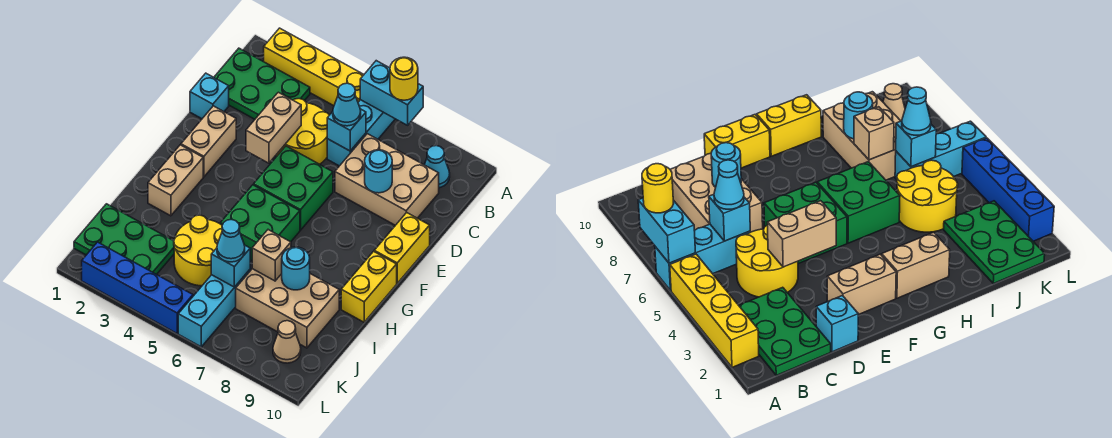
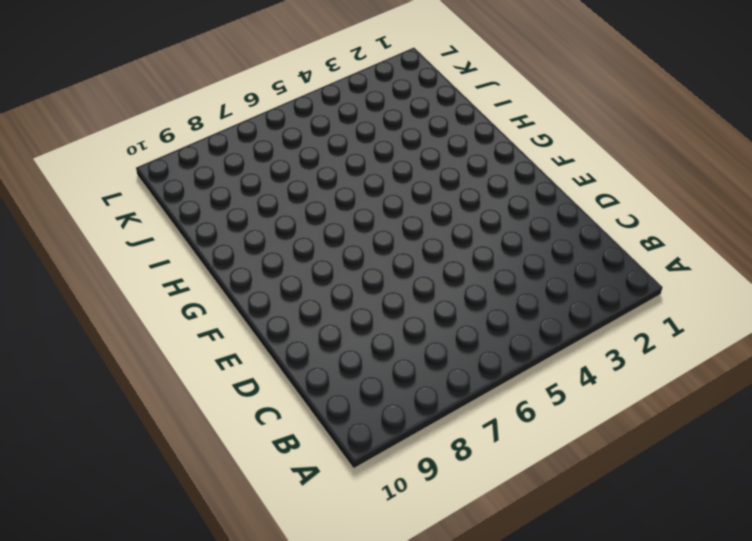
none -> yellow brick A2:A5 level 1
none -> cyan brick A6:C6 level 1
none -> green plate B1:C3 level 1

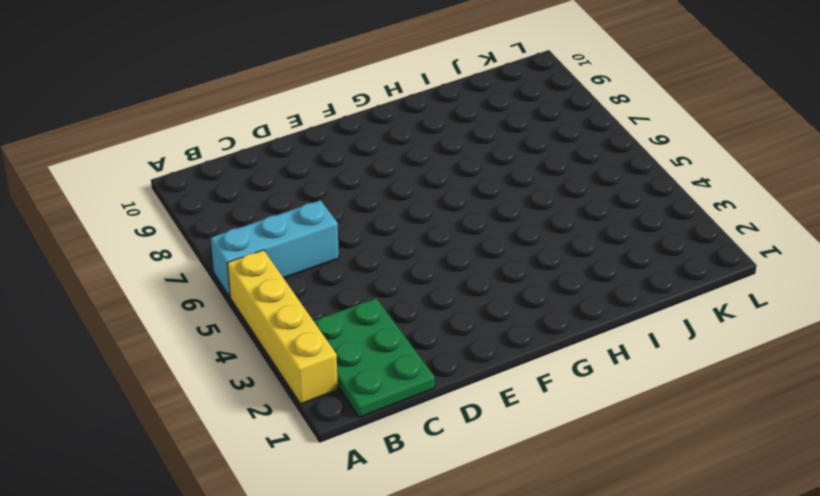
none -> cyan cone B9 level 1
none -> yellow round brick C4:D5 level 1
none -> tan brick C7:D9 level 1

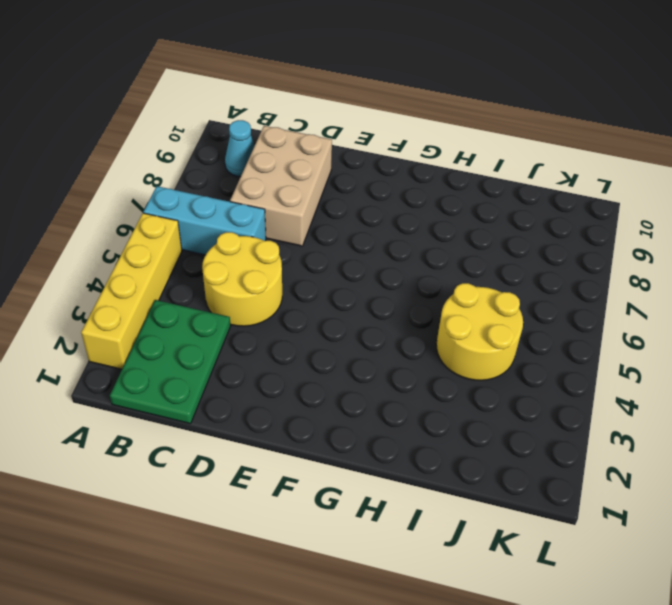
none -> cyan brick D1 level 1
none -> tan brick E2:F2 level 1
none -> green brick E5:F6 level 1

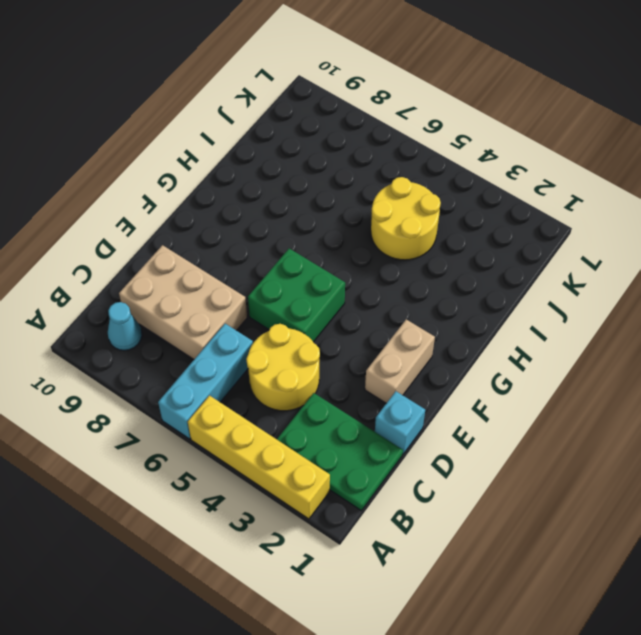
none -> yellow brick E10:F10 level 1
none -> tan brick G2:H2 level 1
none -> green brick G5:H6 level 1

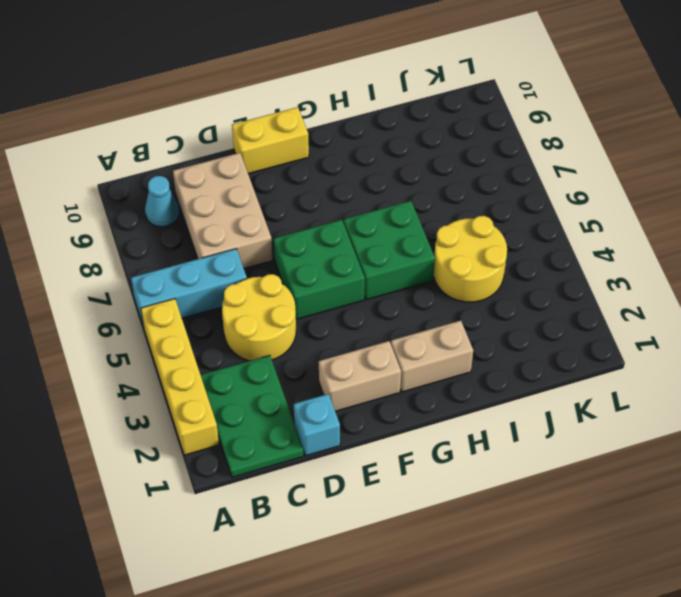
none -> yellow brick G10:H10 level 1
none -> tan brick I7:J9 level 1
none -> green plate J1:K3 level 1

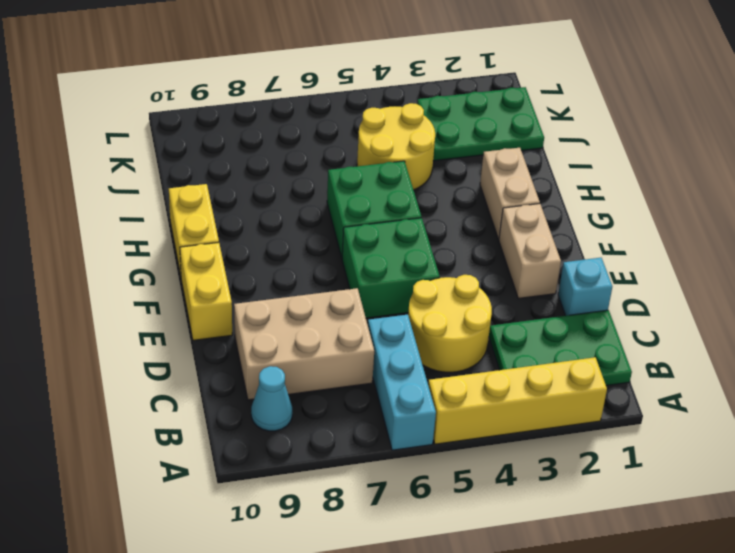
none -> tan brick I7:J9 level 1
none -> cyan brick J6:L6 level 1
none -> tan cone K9 level 1

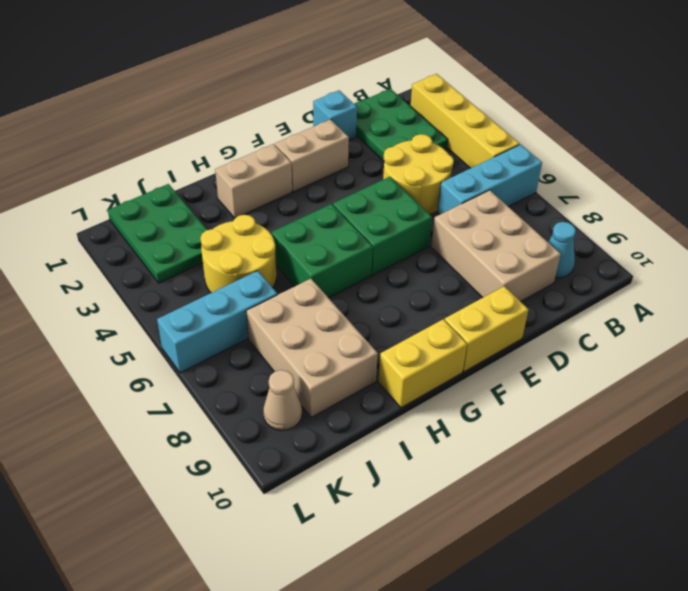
none -> blue brick L2:L5 level 1
none -> cyan brick A6:A7 level 2
none -> cyan brick C6 level 2

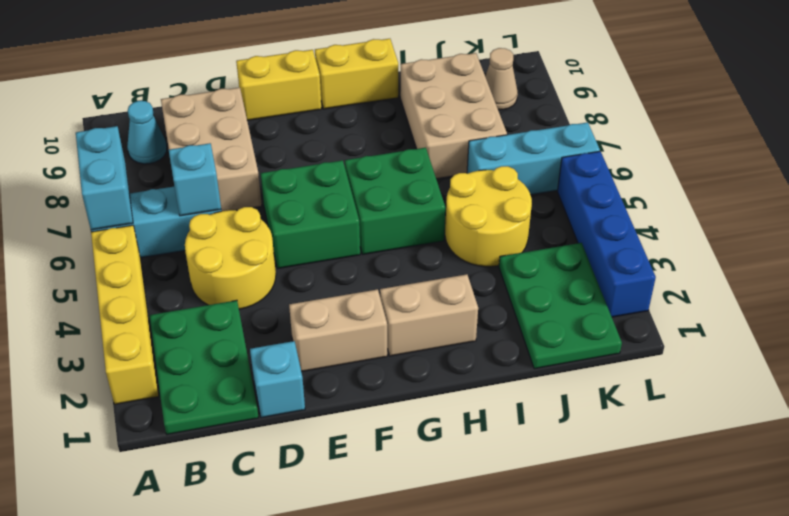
none -> tan brick D4:E4 level 2
none -> cyan round brick D8 level 2
none -> tan brick I7 level 2

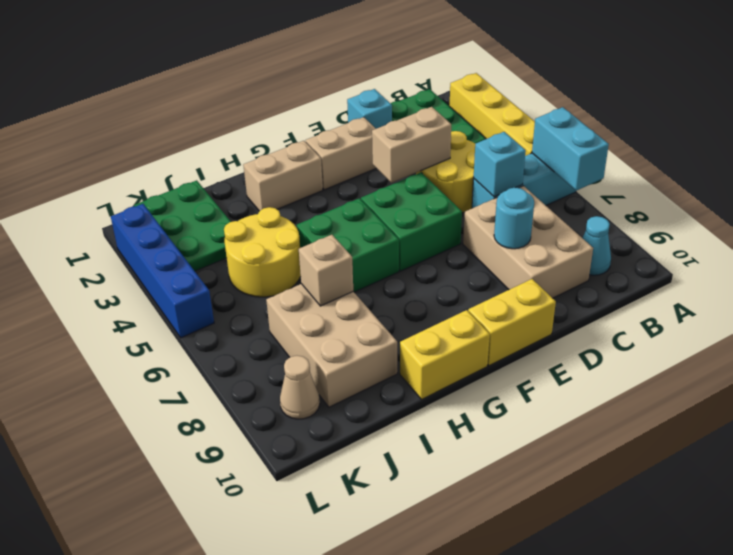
none -> cyan brick J6:L6 level 1
none -> cyan round brick I8 level 2
none -> cyan brick J6 level 2

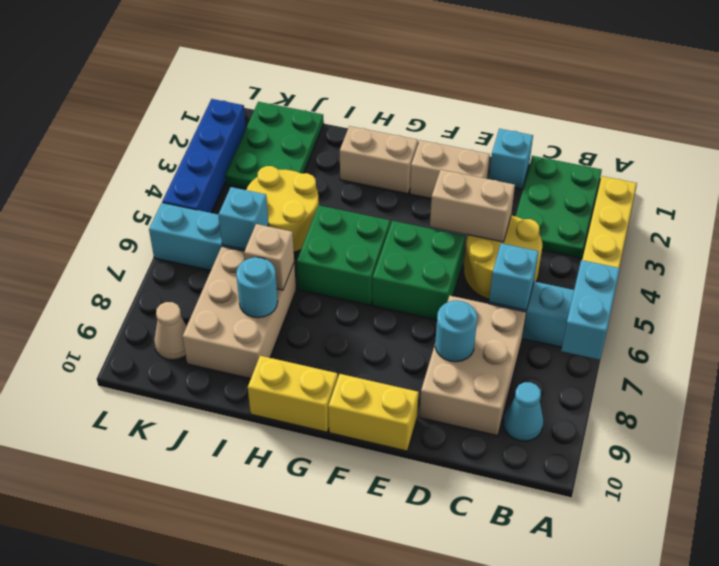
none -> yellow round brick A7 level 3
none -> cyan cone C6 level 3
none -> cyan cone J6 level 3

